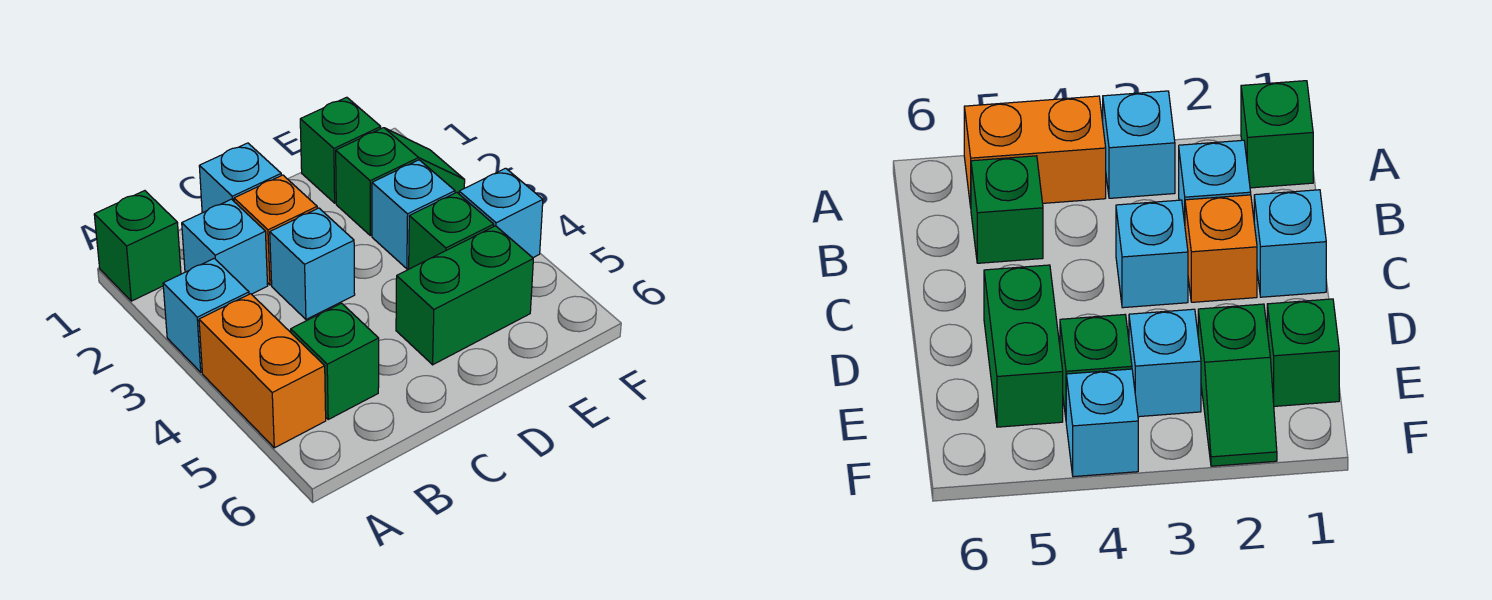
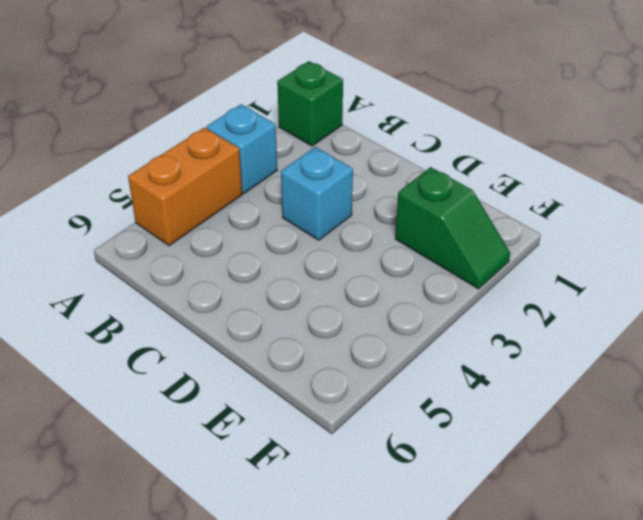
none -> cyan brick B2 level 1
none -> green brick B5 level 1
none -> cyan brick C1 level 1

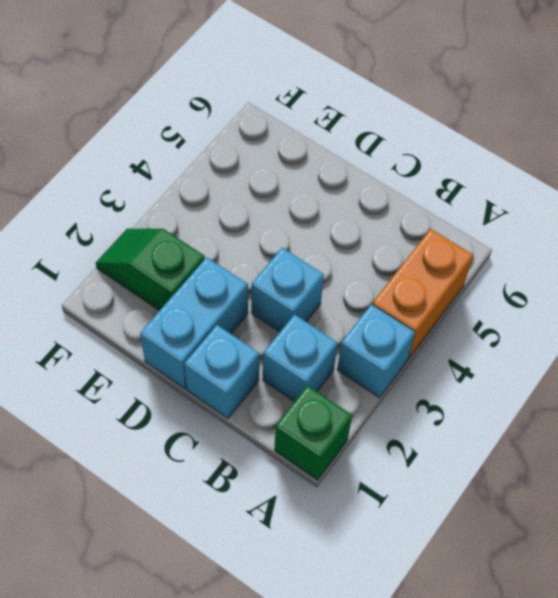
cyan brick D1:D2 level 1 -> none
none -> green brick B5 level 1
none -> orange brick C2 level 1
none -> green brick D5:E5 level 1

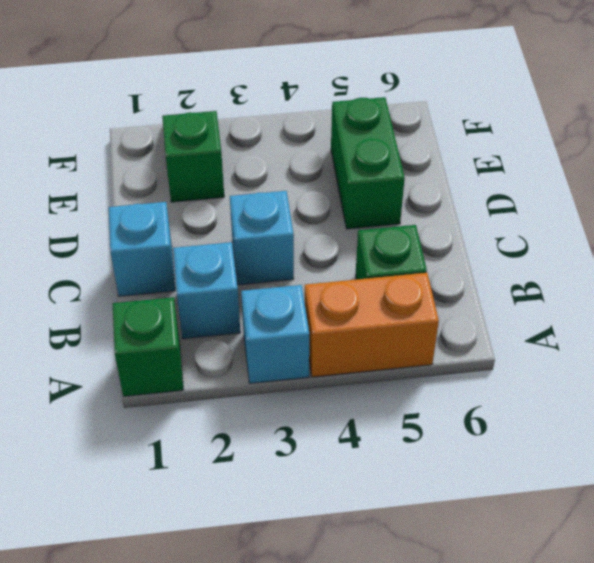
none -> orange brick C2 level 1
none -> green brick E1 level 1
none -> cyan brick E3 level 1

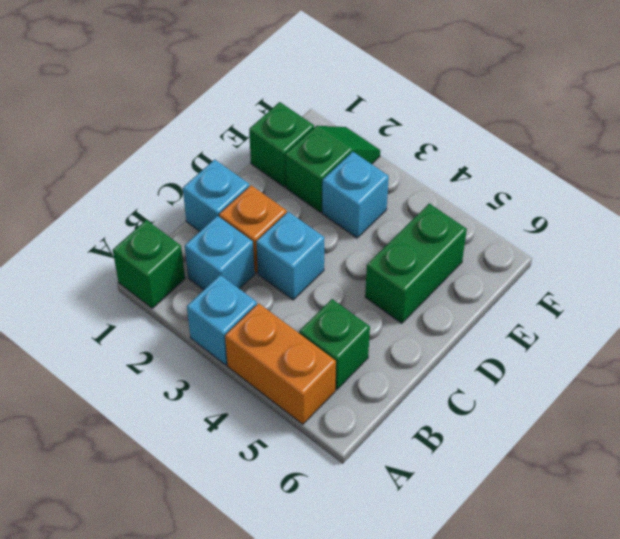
none -> green brick E4 level 1
none -> cyan brick F4 level 1

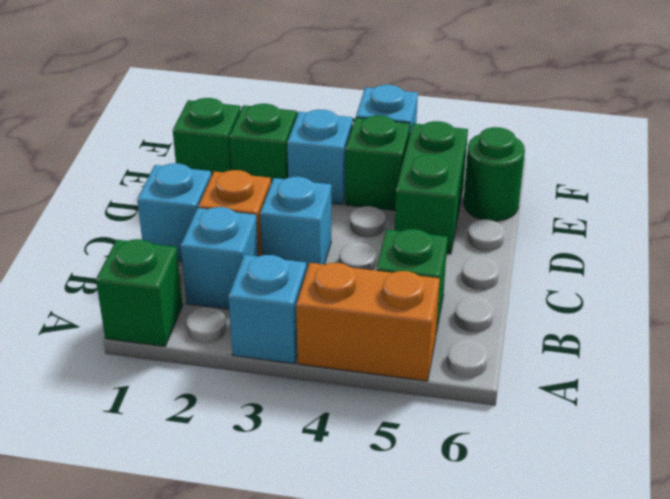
green round brick E6 level 1 -> none

